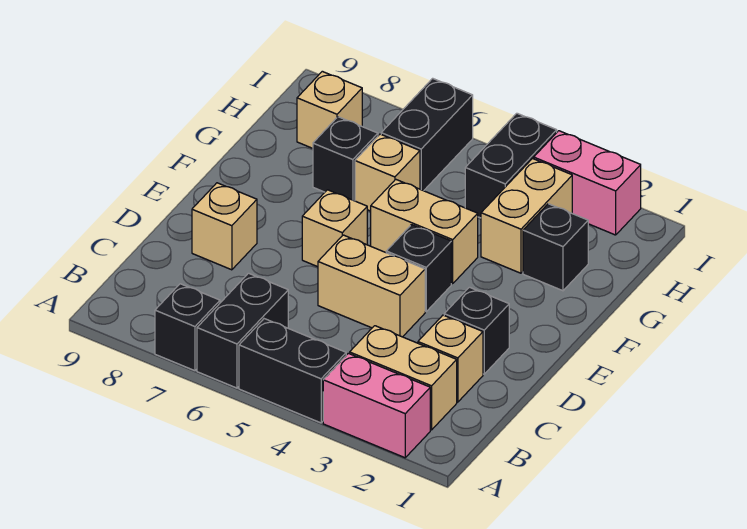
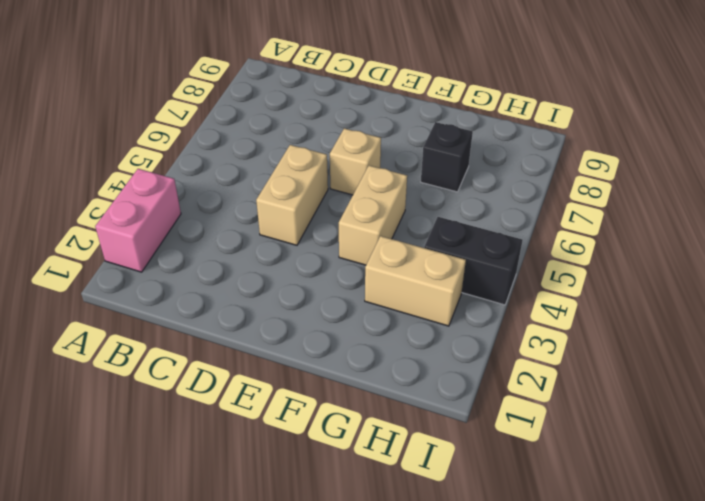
none -> black brick A4:A5 level 1
none -> black brick A6:B6 level 1
none -> black brick A7 level 1

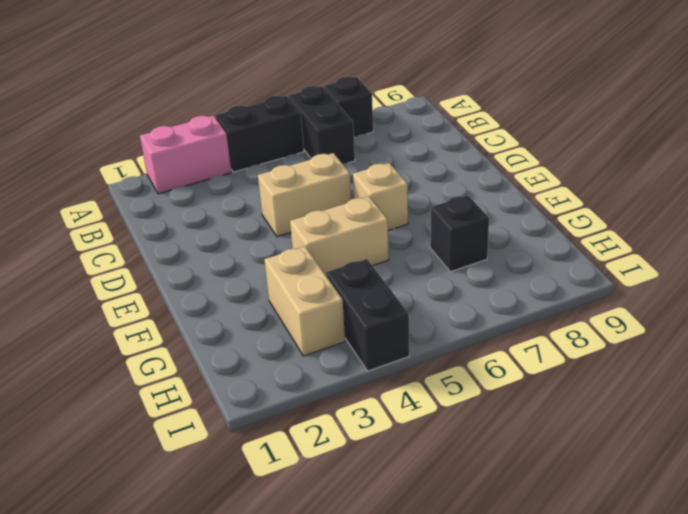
none -> tan brick B2:B3 level 1
none -> tan brick C2 level 1
none -> black brick D2 level 1

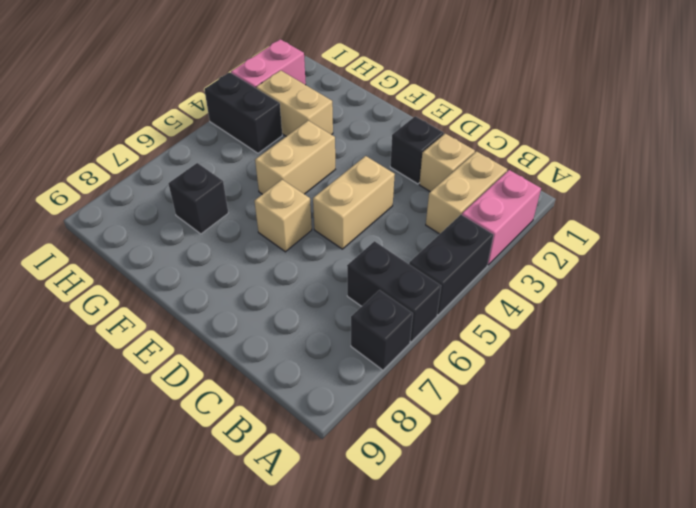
none -> tan brick D8 level 1
none -> black brick E4 level 1
none -> black brick G2 level 1

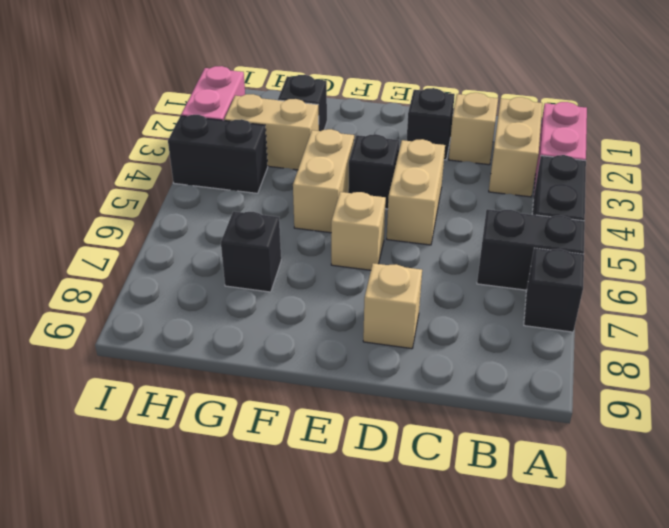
none -> tan brick G6 level 1
none -> black brick H6:I6 level 1
none -> tan brick H8 level 1

